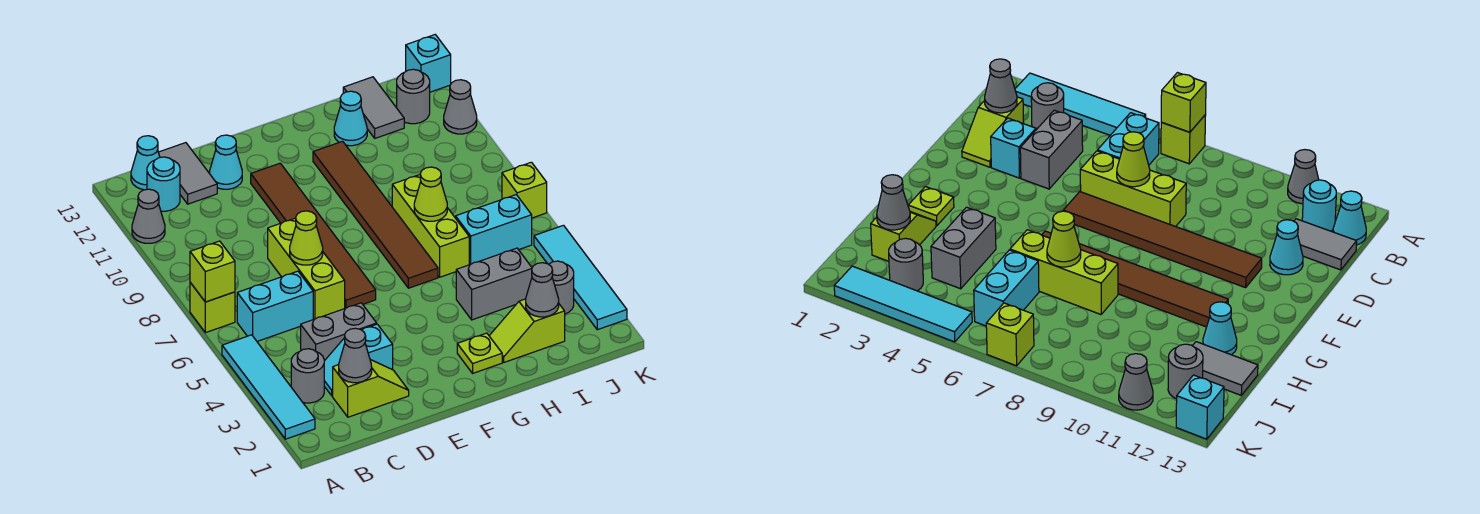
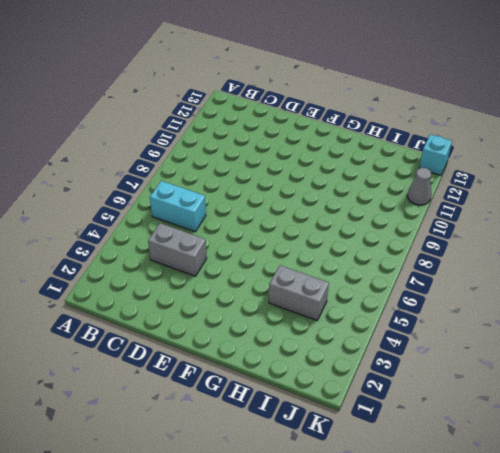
none -> cyan tile A2:A5 level 1
none -> lime brick A7 level 1
none -> grey cone A11 level 1
none -> grey round brick B3 level 1

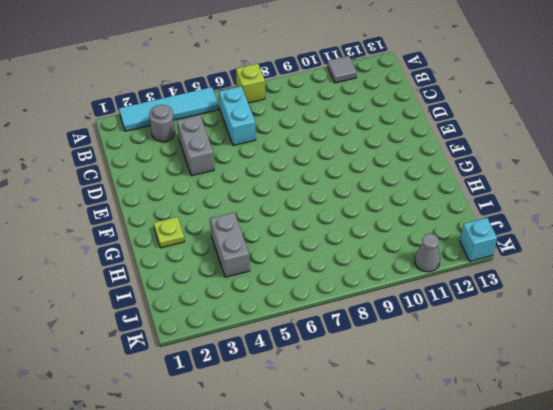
grey tile A11 level 1 -> grey cone A11 level 1
none -> cyan round brick B12 level 1
none -> cyan cone B13 level 1
none -> lime slope C2:D2 level 1 top C
none -> cyan slope C3:D3 level 1 top D

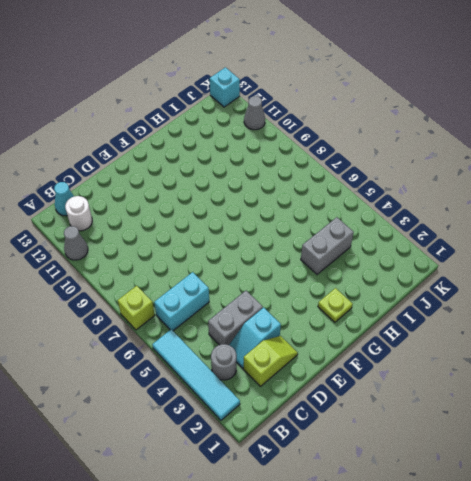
white round brick B12 level 1 -> cyan round brick B12 level 1
none -> grey tile C12:C13 level 1
none -> lime brick D6:D8 level 1
none -> cyan cone D12 level 1
none -> brown tile E6:E11 level 1

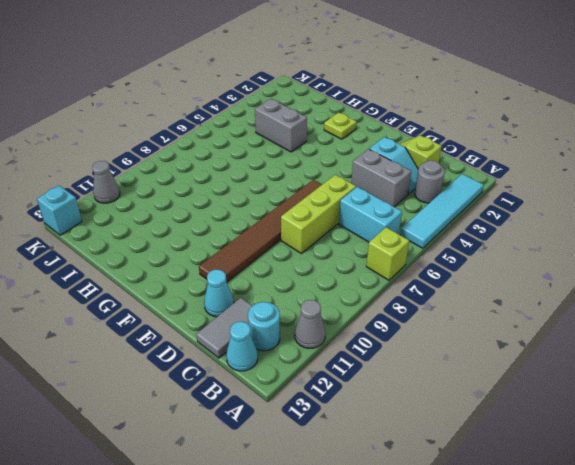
none -> brown tile G6:G11 level 1
none -> lime slope H2:I2 level 1 top I
none -> lime brick H6:H8 level 1
none -> cyan cone H12 level 1

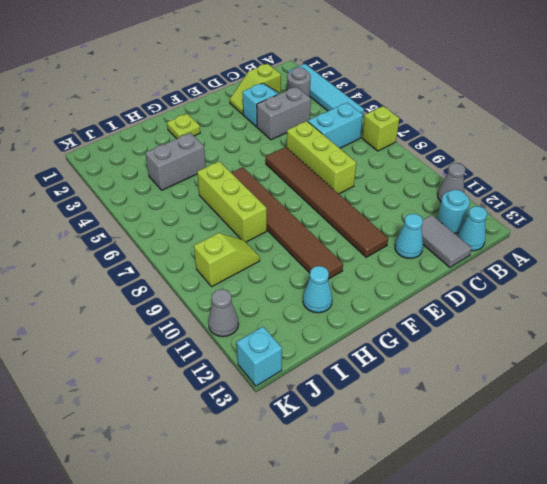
lime slope I9:J9 level 1 top J -> lime slope H2:I2 level 1 top I
none -> cyan brick I6:J6 level 1
none -> grey tile I12:I13 level 1
none -> grey round brick J3 level 1
none -> grey round brick J12 level 1

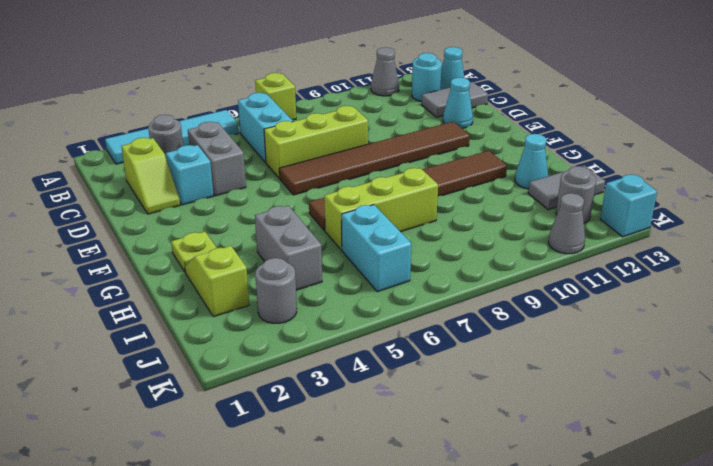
none -> cyan tile K2:K5 level 1
none -> lime brick K7 level 1
none -> lime brick A7 level 2
none -> grey cone C2 level 2

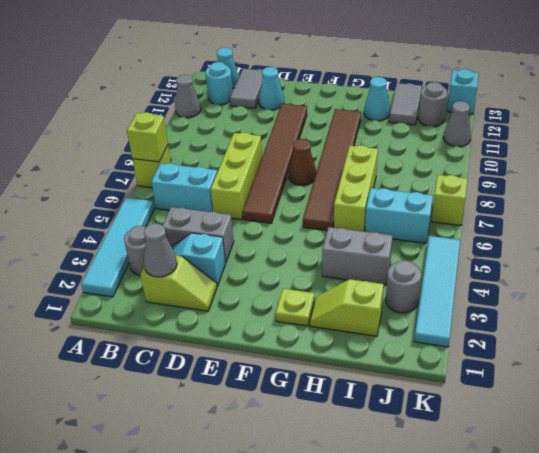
brown cone F8 level 1 -> none
none -> lime cone D7 level 2
none -> lime cone H7 level 2
none -> grey cone I2 level 2

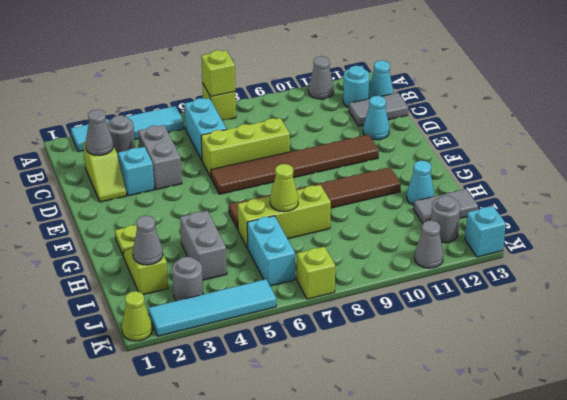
lime cone K1 level 1 -> lime cone D7 level 2

